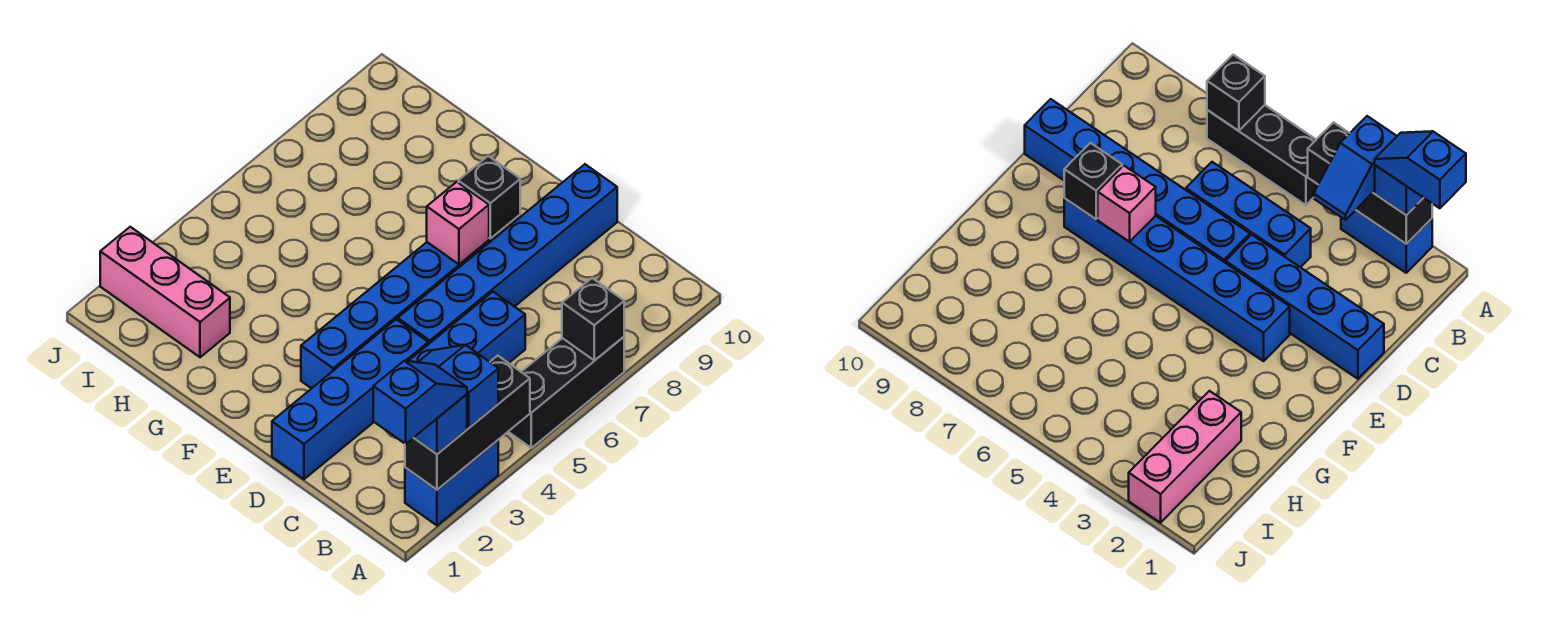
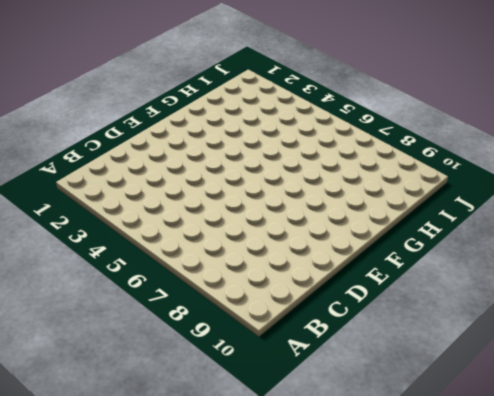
none -> blue brick A2:A3 level 1
none -> black brick A5:A7 level 1
none -> blue brick C4:C6 level 1

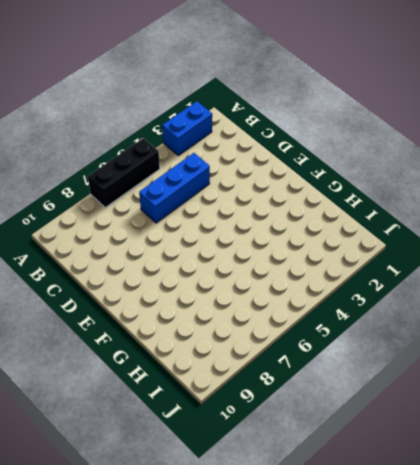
none -> blue brick D1:D4 level 1
none -> blue brick D5:D10 level 1
none -> blue brick E3:E8 level 1

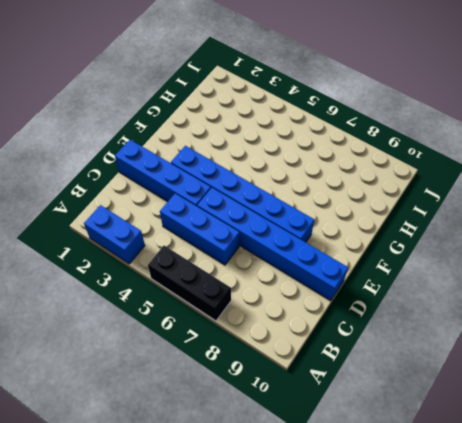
none -> pink brick H2:J2 level 1
none -> black brick A2:A4 level 2
none -> black brick A7 level 2

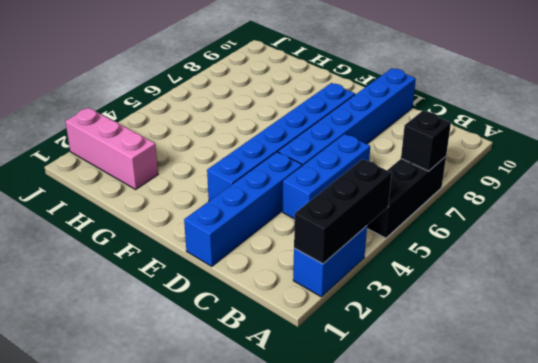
none -> pink brick E7 level 2
none -> black brick E8 level 2
none -> blue brick A2 level 3

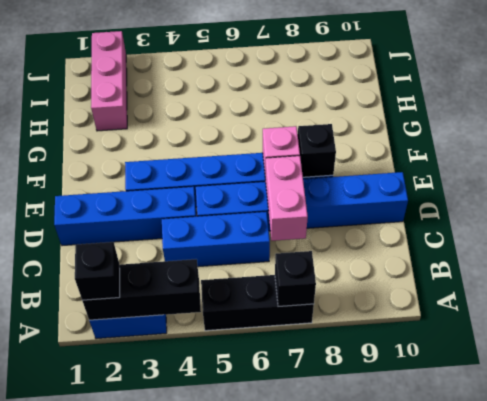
black brick A2 level 3 -> blue brick A2 level 3
pink brick C7:D7 level 2 -> none
none -> blue slope A3:B3 level 3 top A
none -> blue slope A1:A2 level 4 top 1

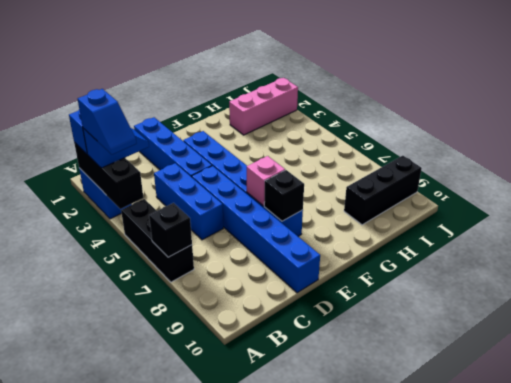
blue slope A3:A4 level 4 top 3 -> blue slope A1:A2 level 4 top 1
black brick H9:J9 level 1 -> none

